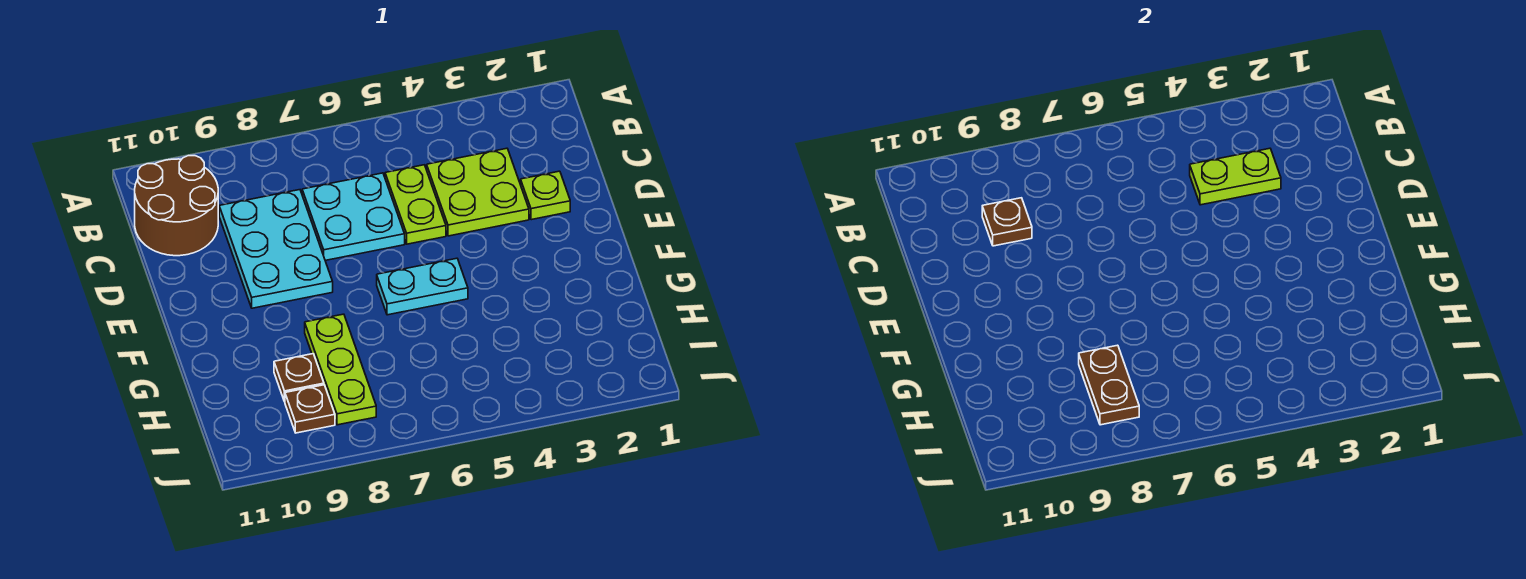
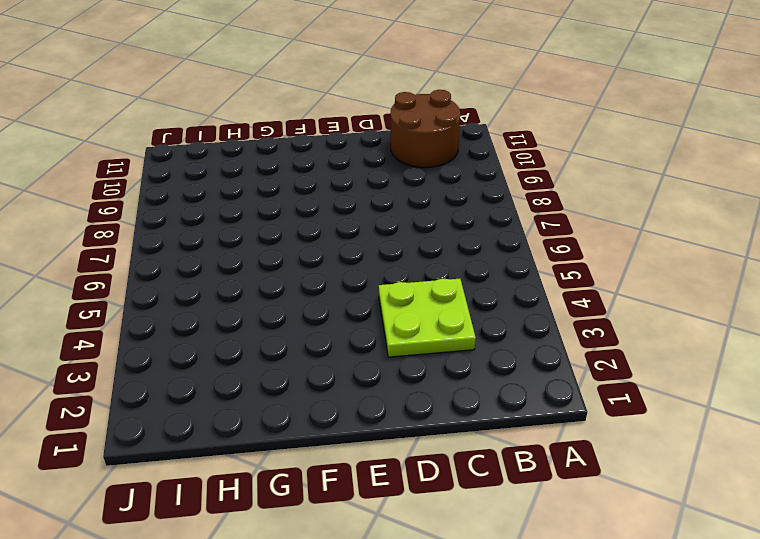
none -> lime plate C5:D5 level 1
none -> cyan plate C6:D7 level 1
none -> cyan plate C8:E9 level 1

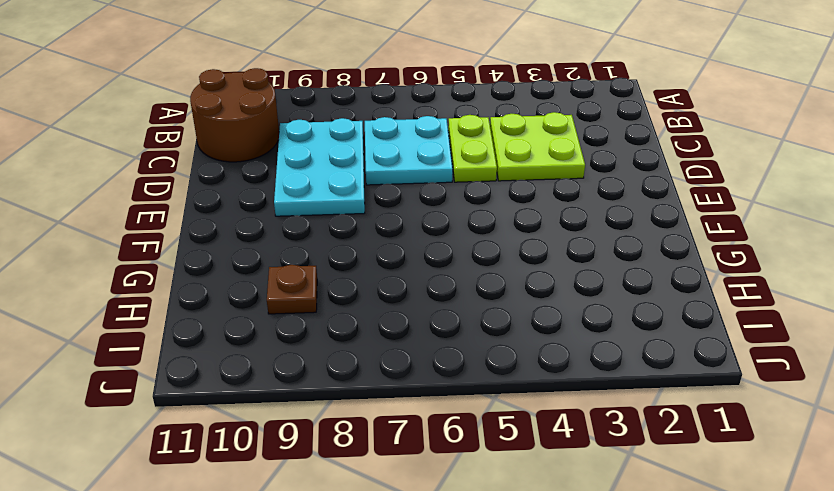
none -> lime plate D2 level 1
none -> cyan plate F5:F6 level 1
none -> lime plate G8:I8 level 1

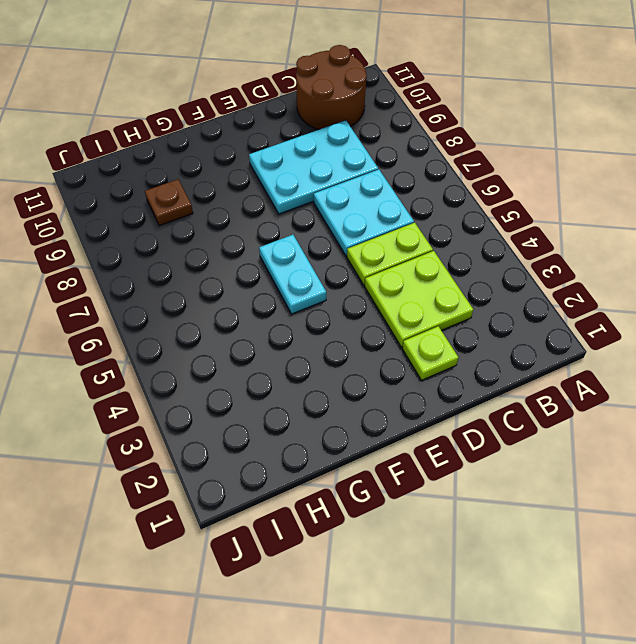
none -> lime plate G8:I8 level 1
none -> brown plate I9 level 1
none -> lime plate C3:C4 level 2

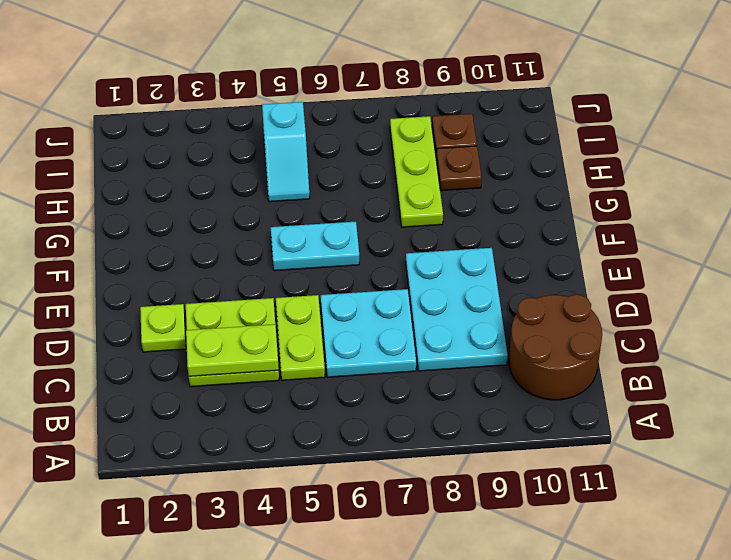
cyan slope H5:I5 level 1 top I -> none
none -> brown plate C9 level 2
none -> brown plate H8:I8 level 2

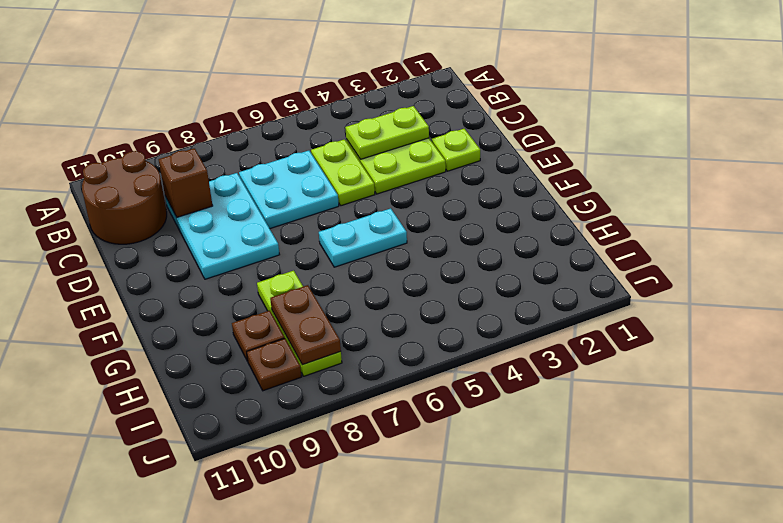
brown brick C9 level 2 -> brown plate C9 level 2

